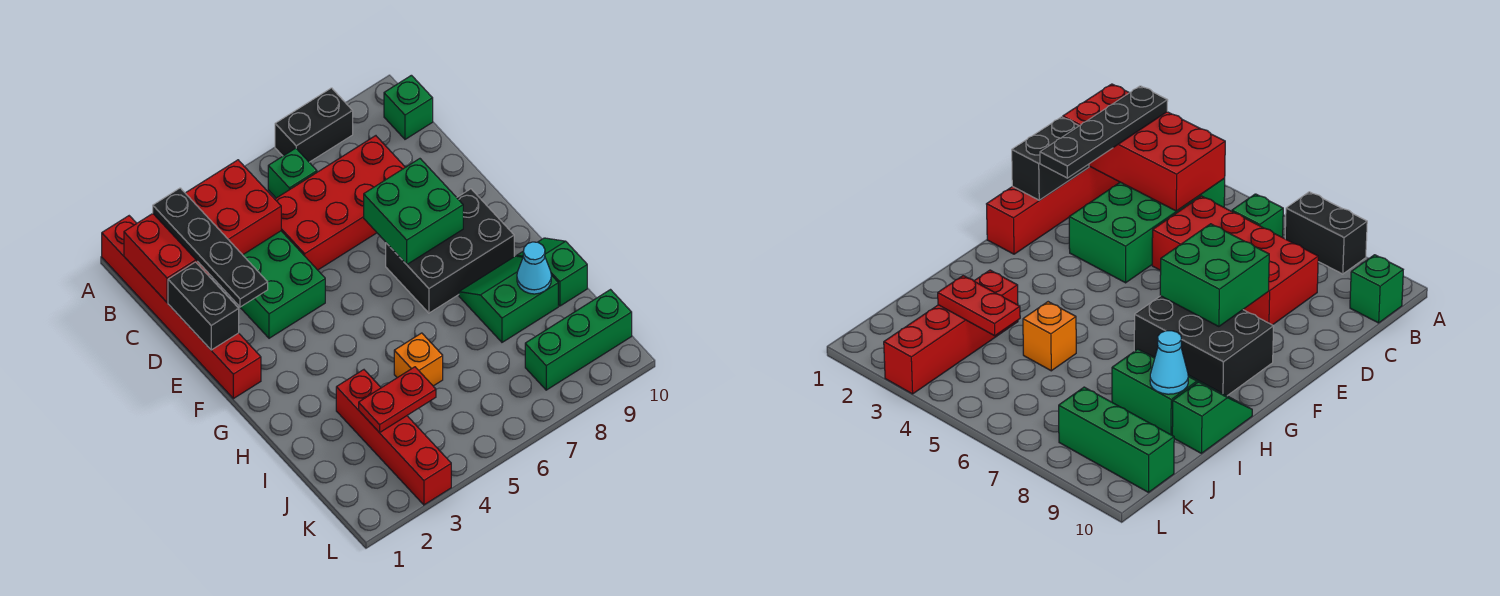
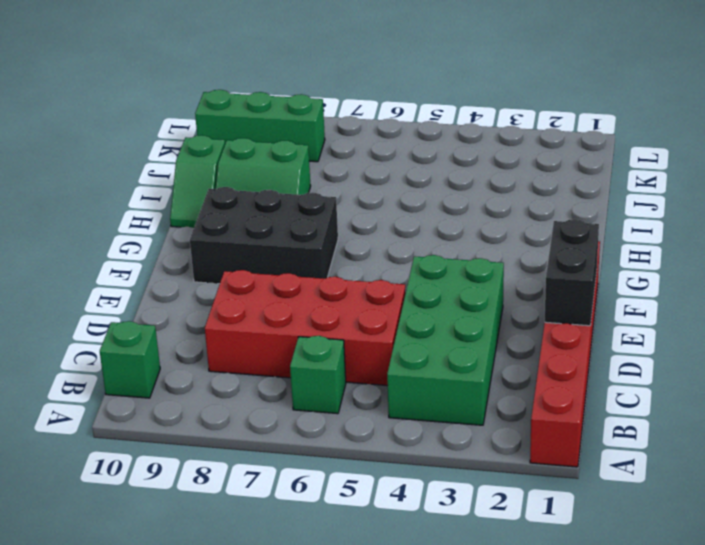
none -> black brick A7:A8 level 1
none -> red brick I3:L3 level 1
none -> orange brick I5 level 1

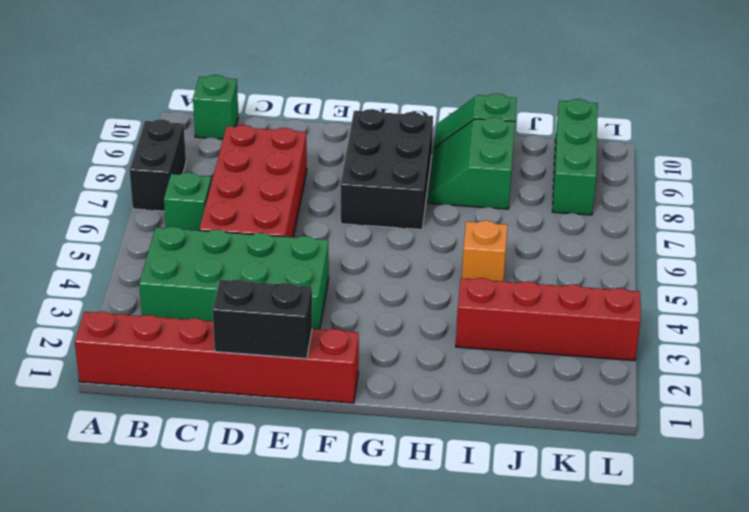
none -> red brick B1:C4 level 2
none -> green brick E7:F8 level 2
none -> cyan cone I9 level 2

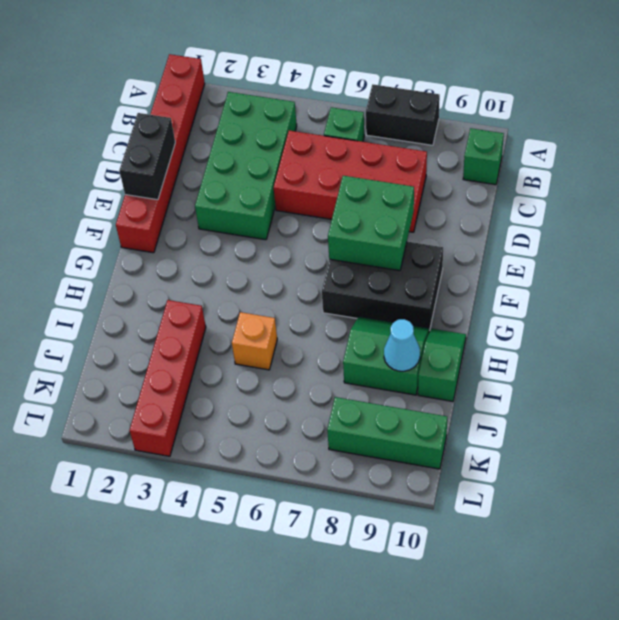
none -> red brick B1:C4 level 2
none -> red plate J3:J4 level 2
none -> black plate B2:E2 level 3

